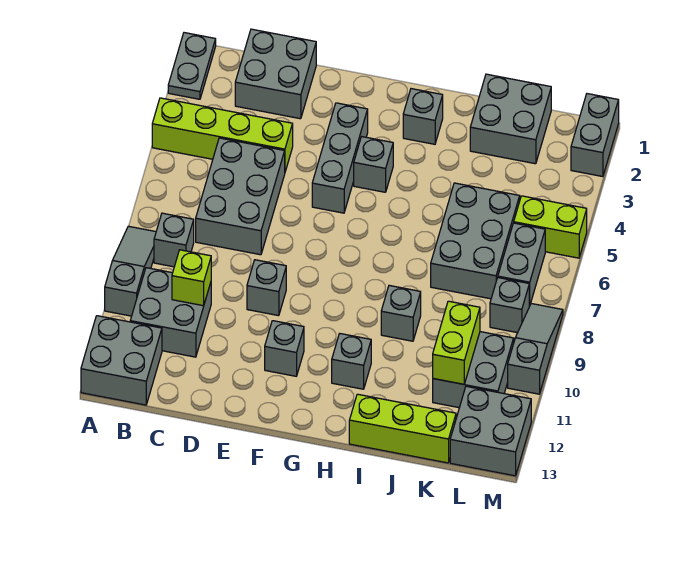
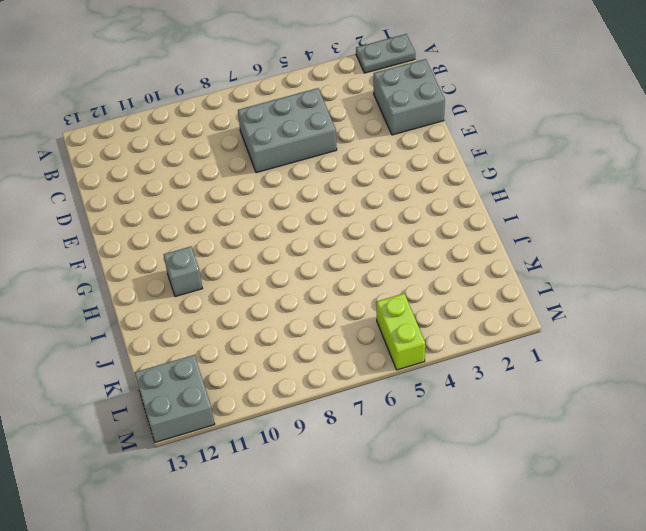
none -> lime brick A4:D4 level 1
none -> grey slope A8:A10 level 1 top 10
none -> grey brick A12:B13 level 1

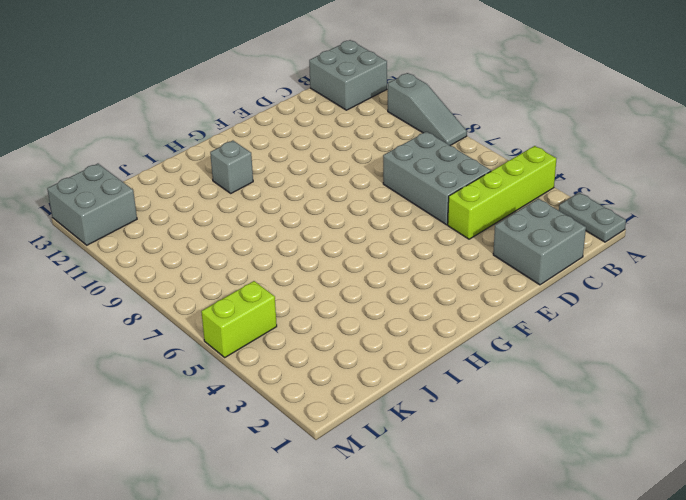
none -> grey brick B8 level 1
none -> grey brick B10:C11 level 1
none -> grey brick E9 level 1

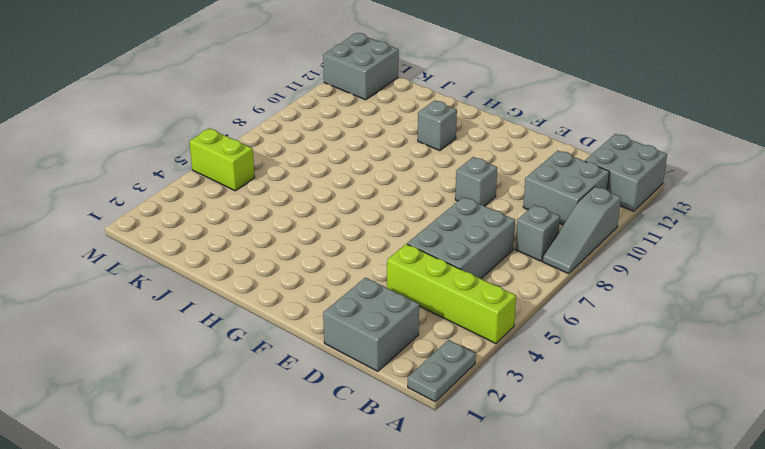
none -> grey brick F3:F5 level 1
none -> grey brick F11 level 1
none -> grey brick G4 level 1

